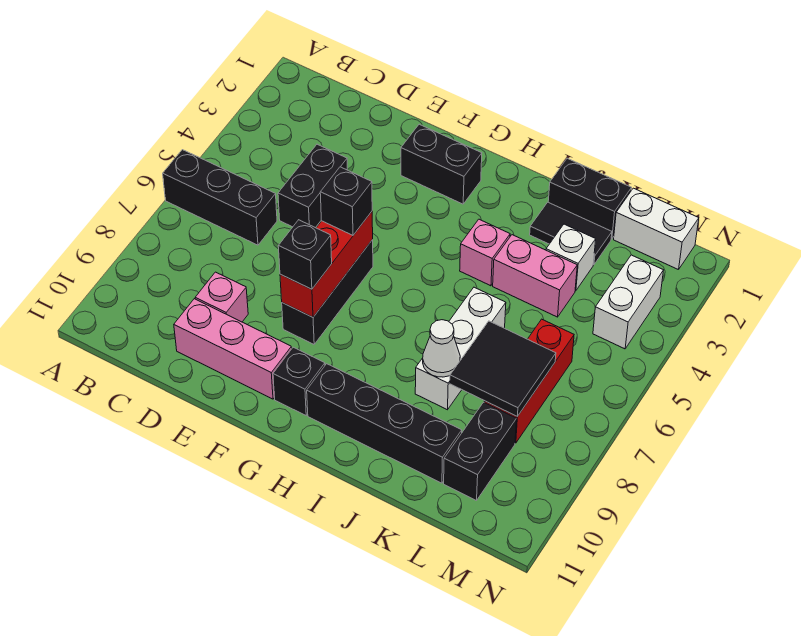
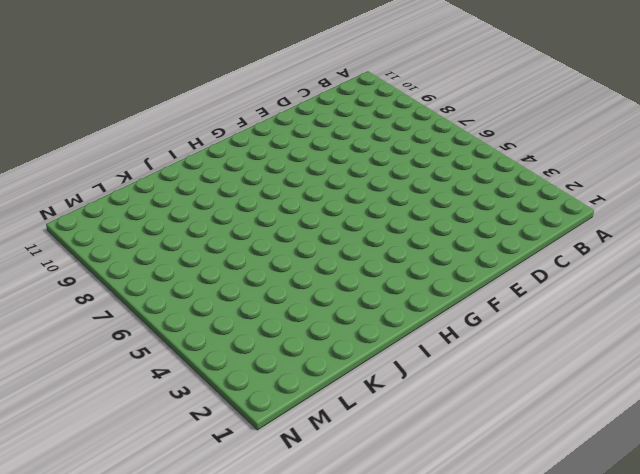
none -> black brick A6:C6 level 1
none -> black brick D4:D5 level 1
none -> pink brick D9 level 1

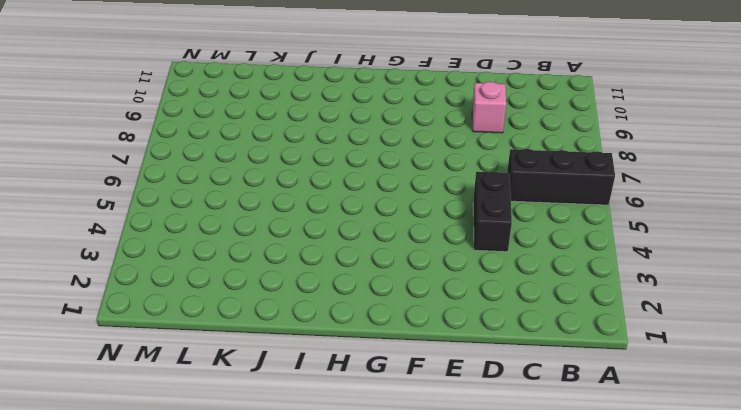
none -> pink brick D10:F10 level 1
none -> black brick F2:G2 level 1
none -> black brick F6:F8 level 1

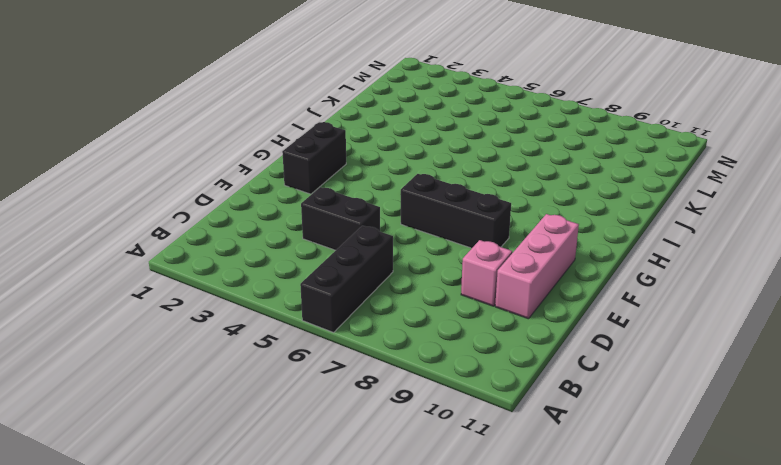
none -> black brick G10 level 1
none -> black brick H10:K10 level 1
none -> pink brick I4 level 1

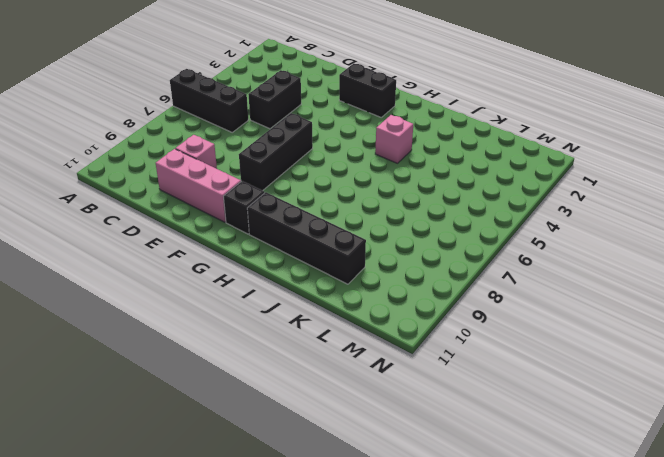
none -> black brick J1:K1 level 1
none -> black tile J2:K2 level 1
none -> pink brick J4:K4 level 1

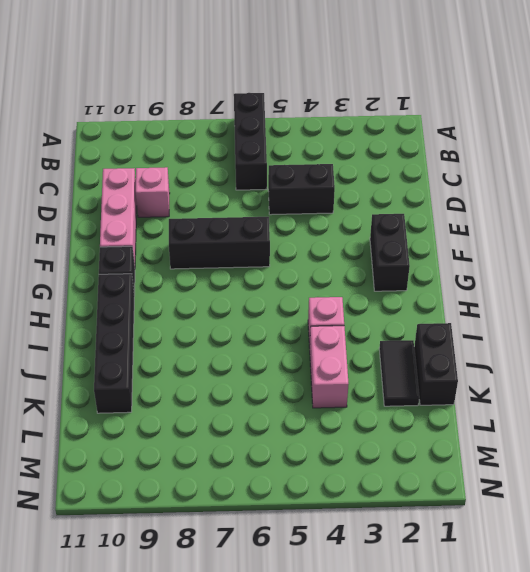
none -> white brick J6:J8 level 1
none -> white brick K3 level 1
none -> white brick L1:M1 level 1

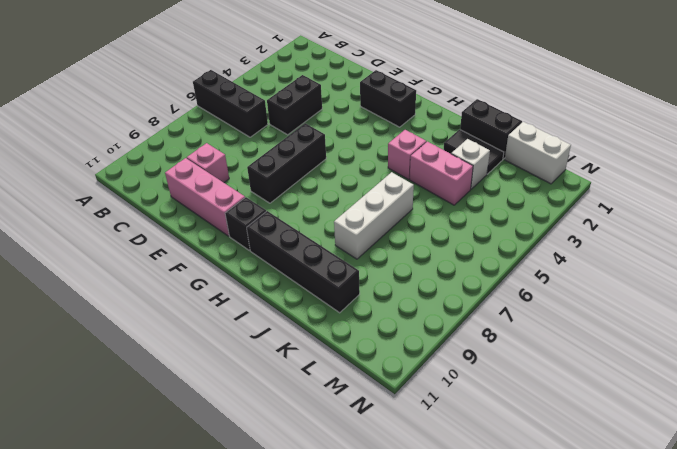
none -> red brick L6:L8 level 1
none -> black brick L9:L10 level 1
none -> white brick M3:M4 level 1

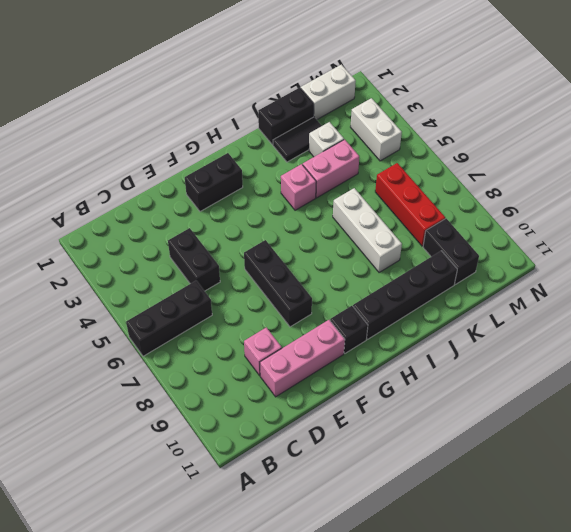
none -> red brick F6:F8 level 2
none -> white cone J8 level 2
none -> black tile K7:L8 level 2

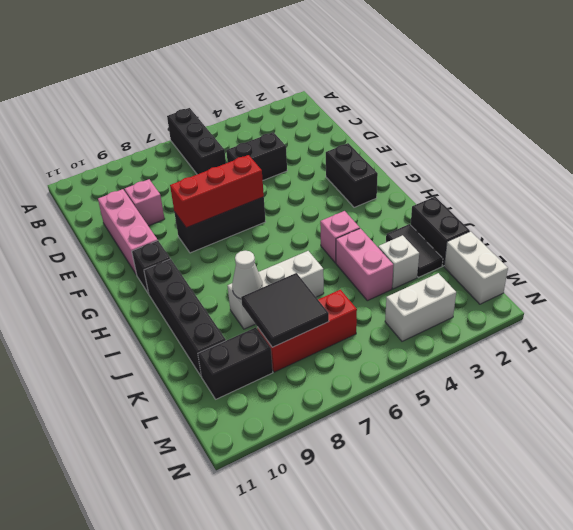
none -> black brick F6 level 3
none -> black brick F8 level 3

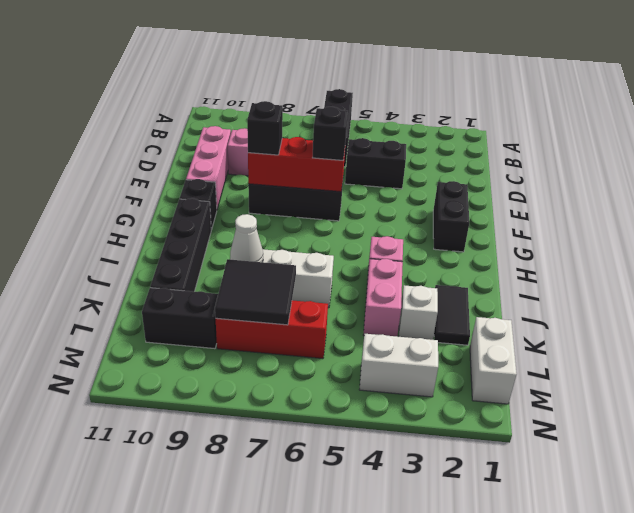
none -> black brick J1:K1 level 1

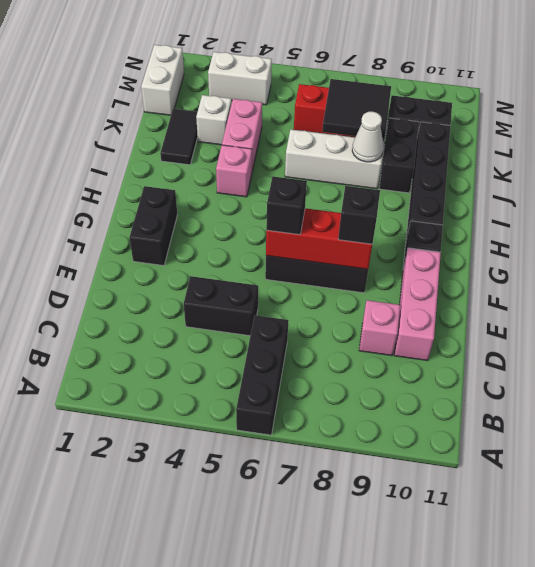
black brick J9:K9 level 1 -> black brick J1:K1 level 1

